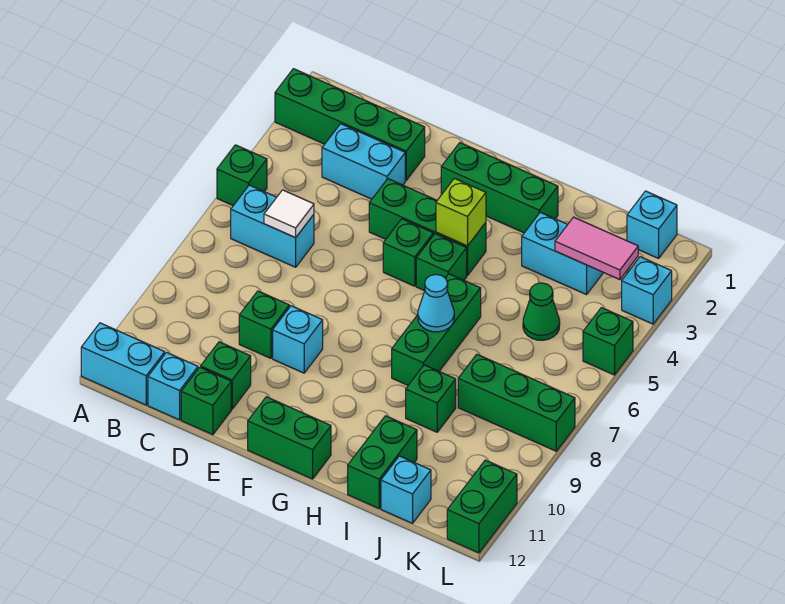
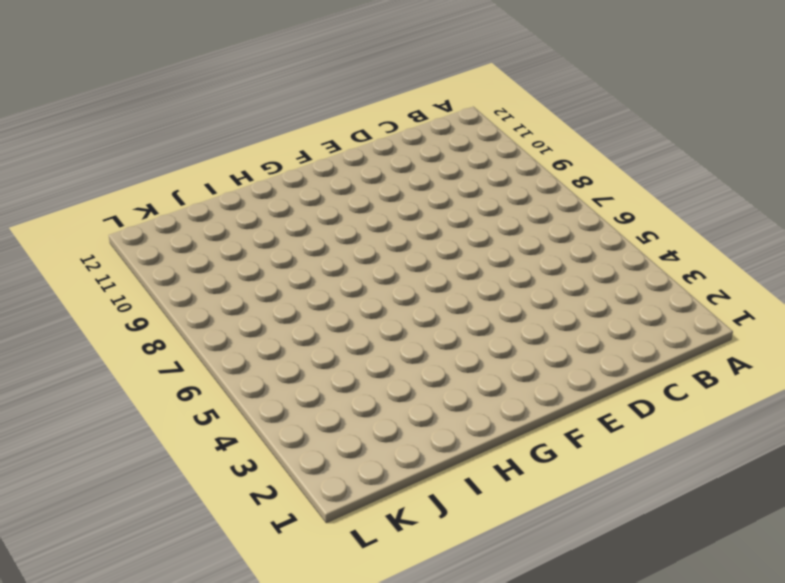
none -> green brick A2:D2 level 1
none -> green brick A5 level 1
none -> cyan brick A12:B12 level 1
none -> cyan brick B6:C6 level 1

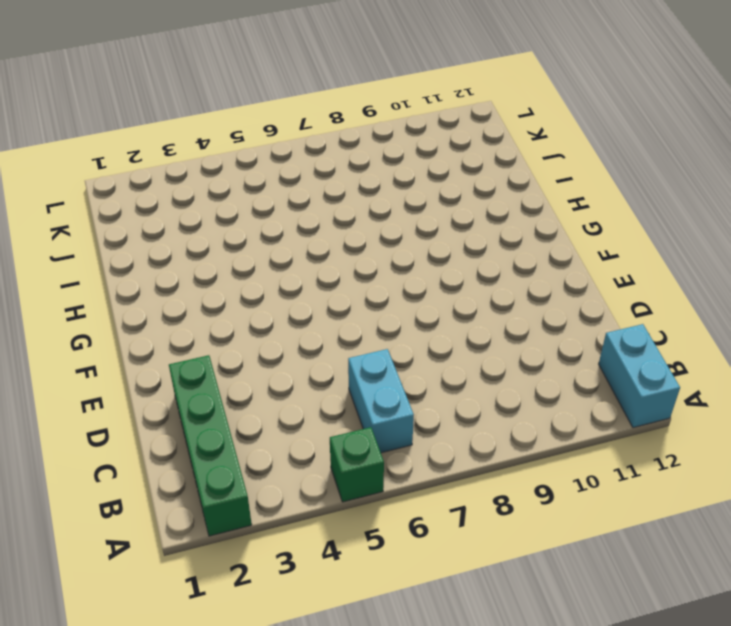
none -> cyan brick C3:D3 level 1
none -> cyan brick C12 level 1
none -> green brick D9 level 1
none -> green brick D11 level 1

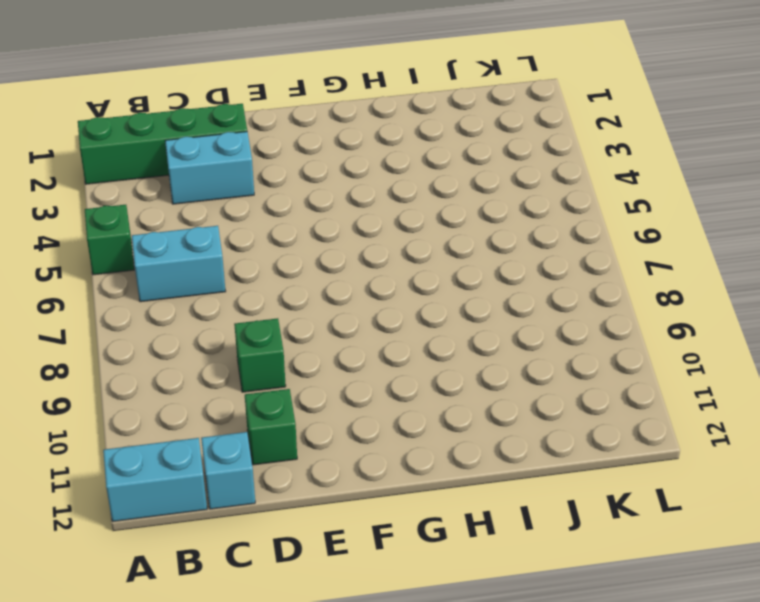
none -> green brick D12 level 1
none -> green brick E4:G4 level 1
none -> cyan brick E9 level 1
none -> green brick F2:H2 level 1

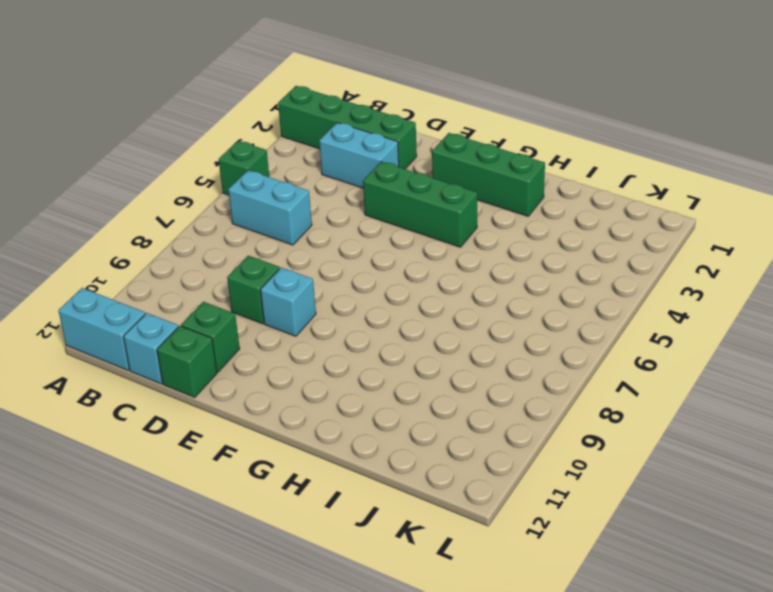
none -> green brick F5 level 1
none -> green brick F12:G12 level 1
none -> green brick G5 level 1
none -> green brick H6:H8 level 1

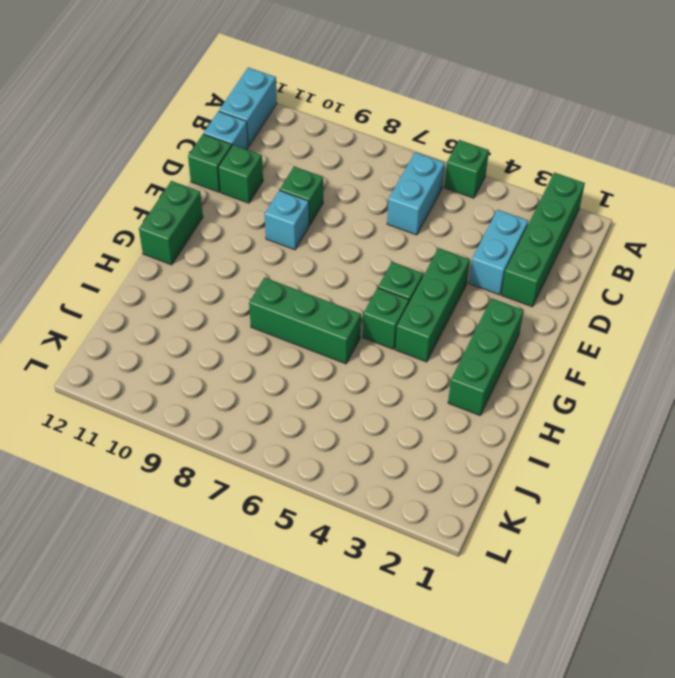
none -> cyan brick I3:J3 level 1
none -> green brick I9 level 1
none -> green brick I11:I12 level 1
none -> green cone J5 level 1

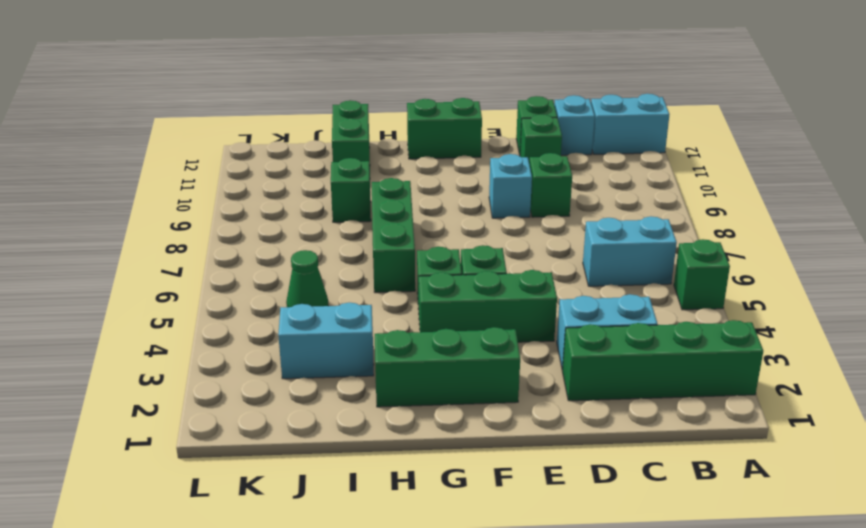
none -> green brick J8:L8 level 1
none -> cyan brick J12 level 1
none -> cyan brick K1 level 1
none -> cyan brick L3 level 1

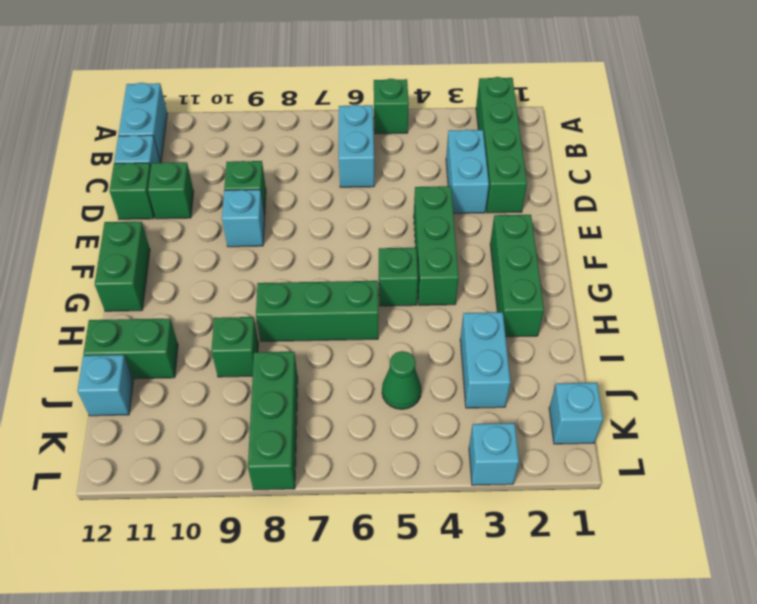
none -> green brick F5 level 1
none -> green brick L5 level 1
none -> green brick L11:L12 level 1
none -> white tile C6 level 2

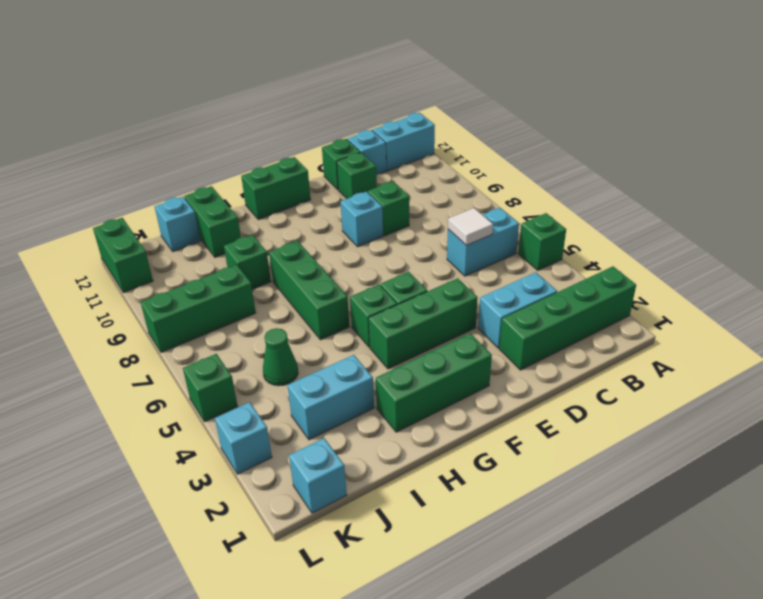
none -> lime brick G4 level 2
none -> cyan cone H7 level 2
none -> pink tile J3:K3 level 2

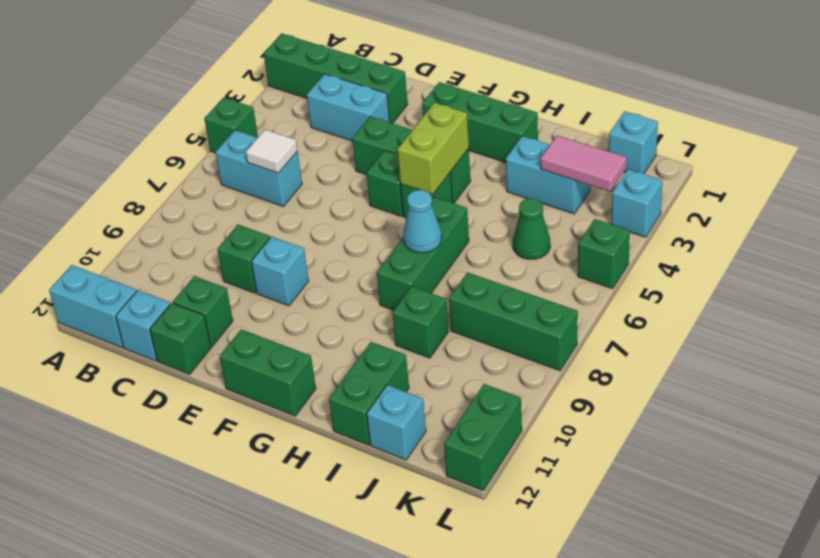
lime brick G4:G5 level 2 -> lime brick G4 level 2

